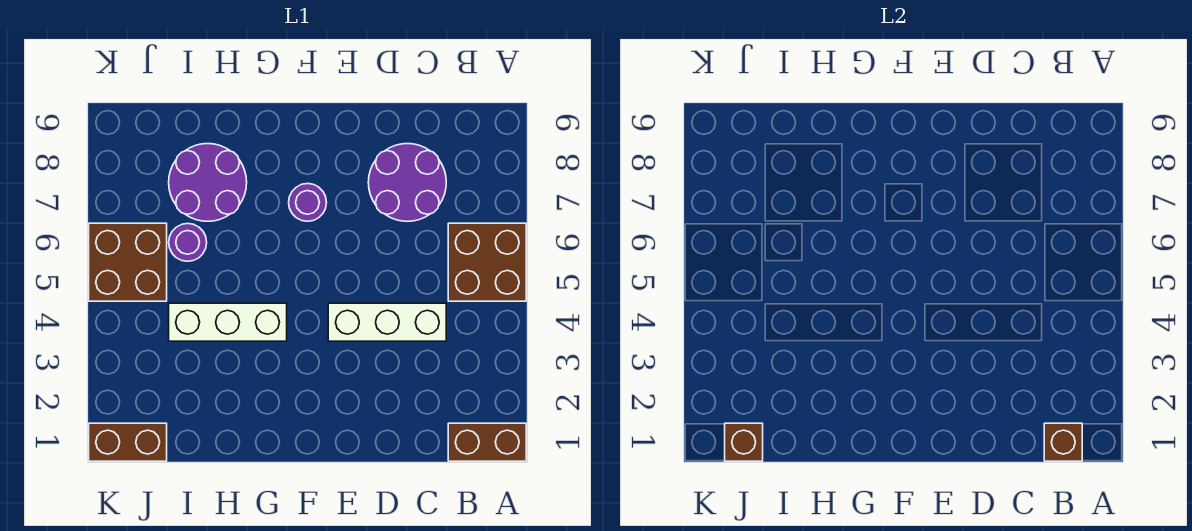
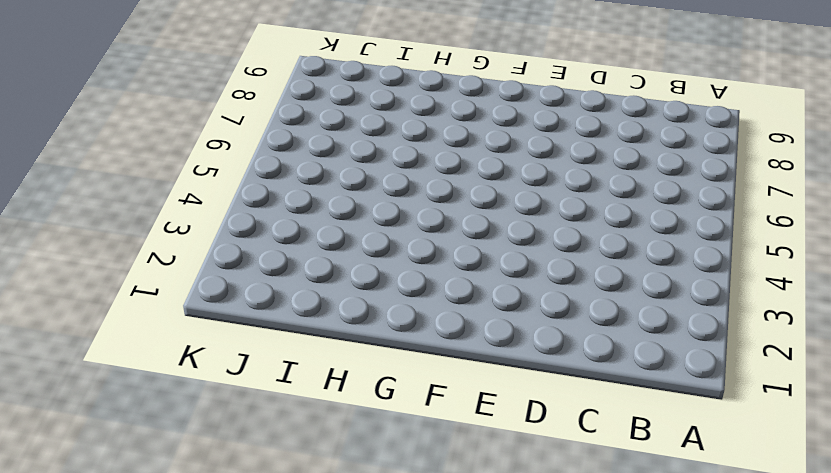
none -> brown brick A1:B1 level 1
none -> brown brick A5:B6 level 1
none -> white brick C4:E4 level 1

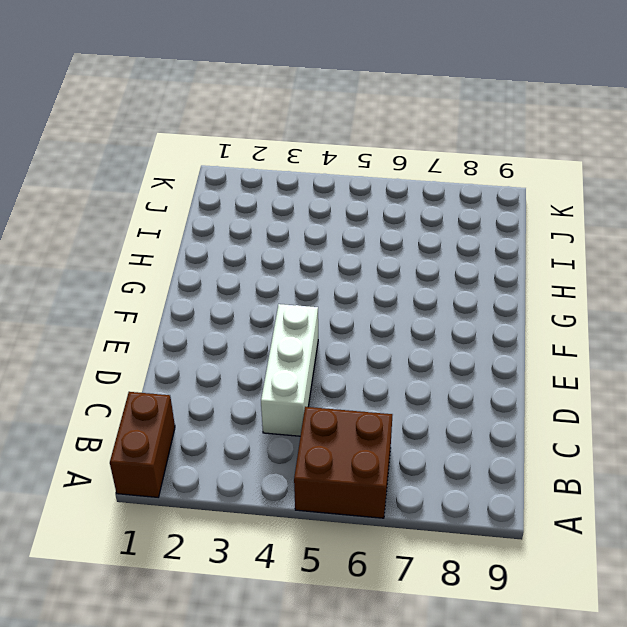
none -> purple round brick C7:D8 level 1
none -> purple round brick F7 level 1
none -> white brick G4:I4 level 1

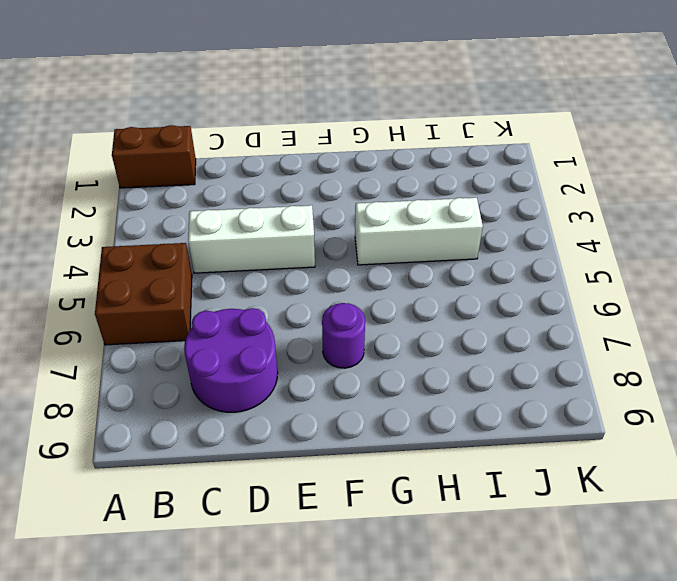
none -> purple round brick H7:I8 level 1
none -> purple round brick I6 level 1
none -> brown brick J1:K1 level 1

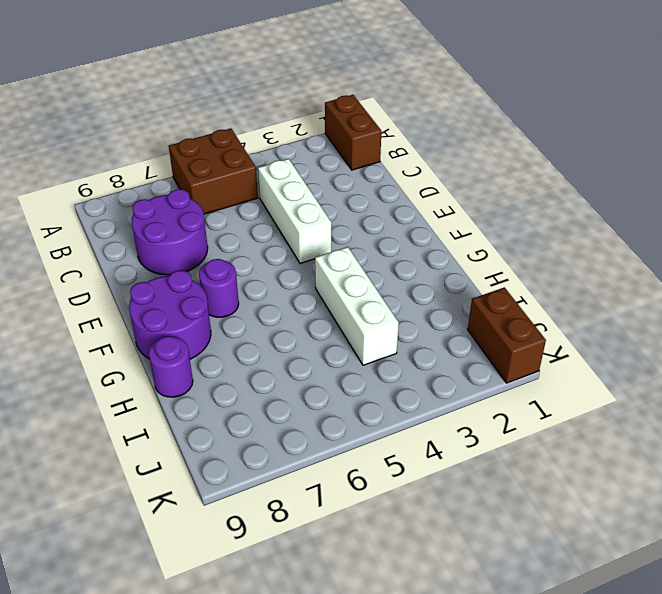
purple round brick F8:G9 level 1 -> purple round brick H7:I8 level 1
purple round brick H9 level 1 -> purple round brick I6 level 1
none -> brown brick J5:K6 level 1
none -> brown brick B1 level 2
none -> brown brick J1 level 2

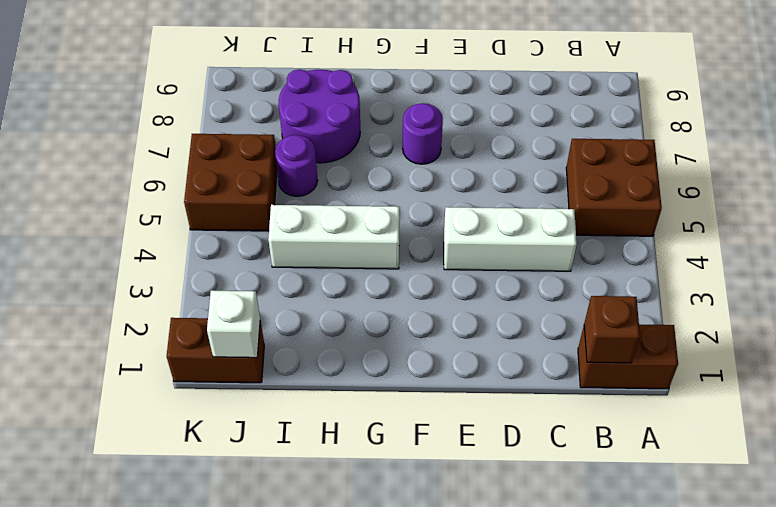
white brick J1 level 2 -> brown brick J1 level 2
none -> purple round brick C7:D8 level 1

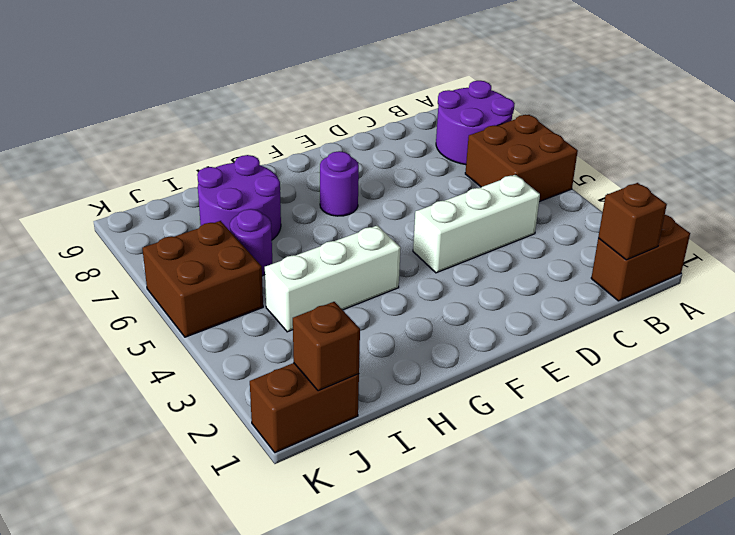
purple round brick A7:B8 level 1 -> purple round brick C7:D8 level 1

